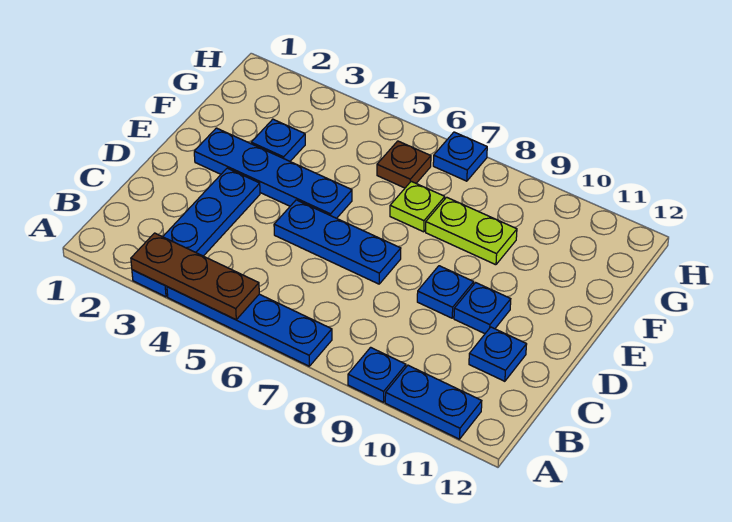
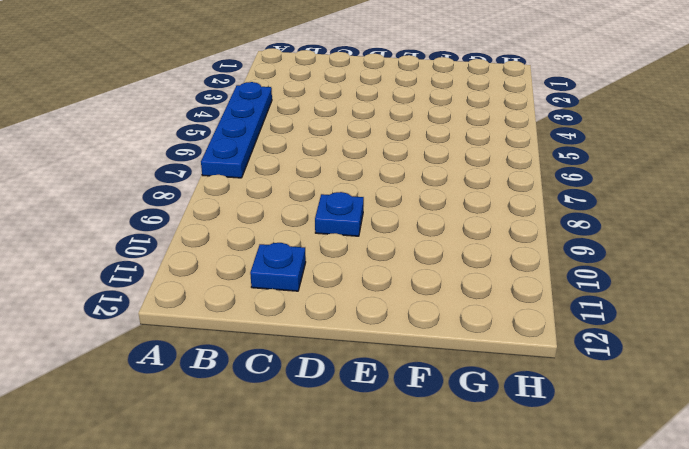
none -> blue plate A3:D3 level 1
none -> blue plate A9 level 1
none -> blue plate A10:A11 level 1

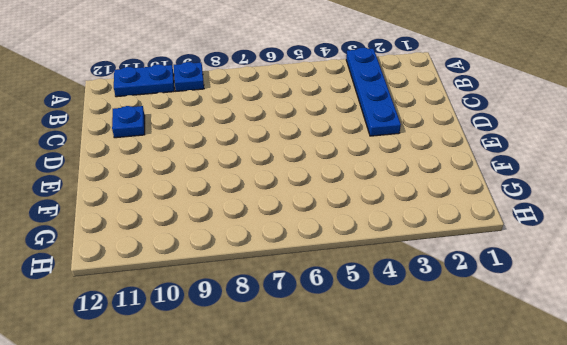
none -> blue plate A4:A7 level 1
none -> blue plate D5:D7 level 1
none -> blue plate D9 level 1

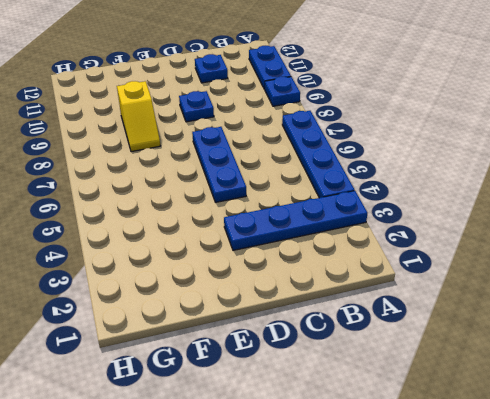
yellow slope F8:F9 level 1 top 9 -> lime plate F8:F9 level 1
none -> blue plate D10 level 1
none -> blue plate E2:E5 level 1
none -> blue plate F3 level 1

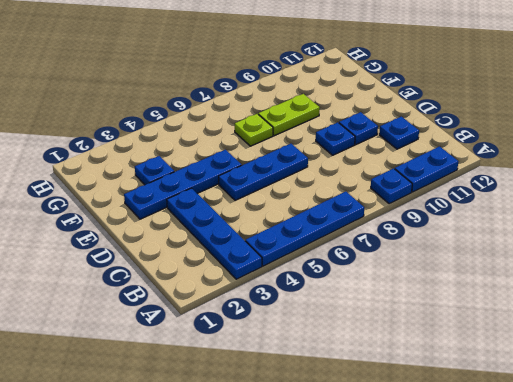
none -> brown plate G6 level 1
none -> blue plate H7 level 1
none -> brown plate A3:A5 level 2

